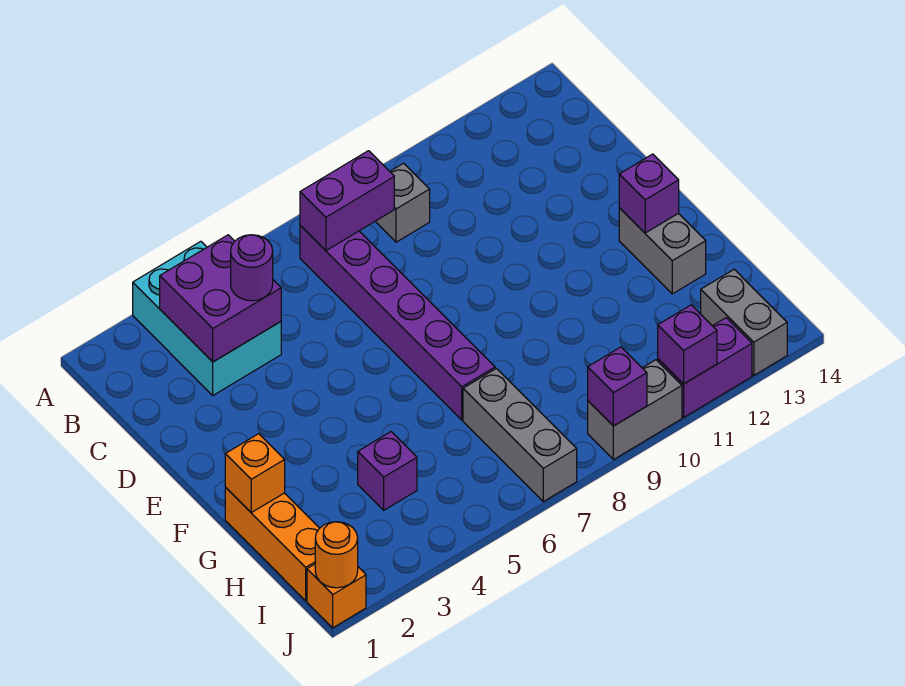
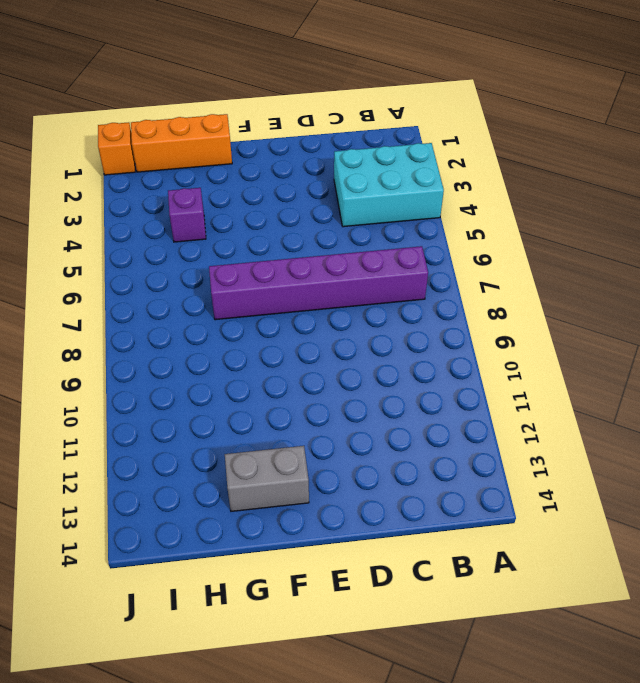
none -> grey brick B9 level 1
none -> grey brick H7:J7 level 1
none -> grey brick I13:J13 level 1

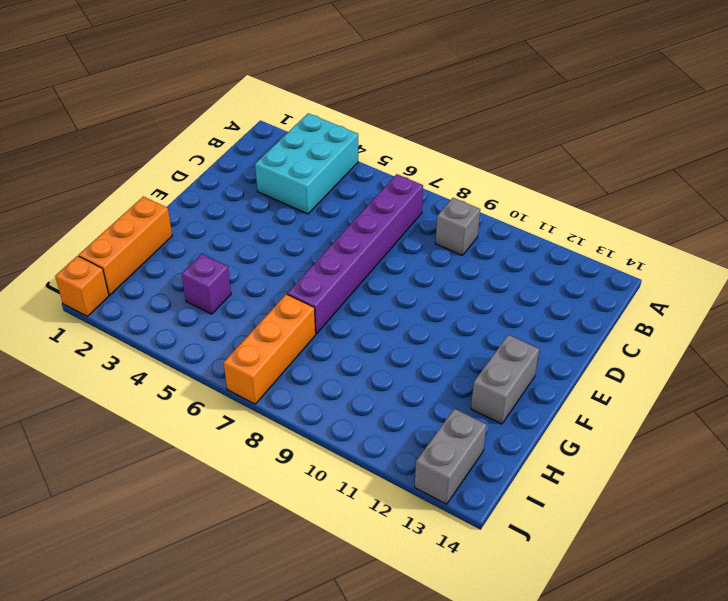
orange brick H7:J7 level 1 -> grey brick H7:J7 level 1
none -> grey brick J9:J10 level 1
none -> purple brick J11:J12 level 1
none -> purple brick B3:C4 level 2

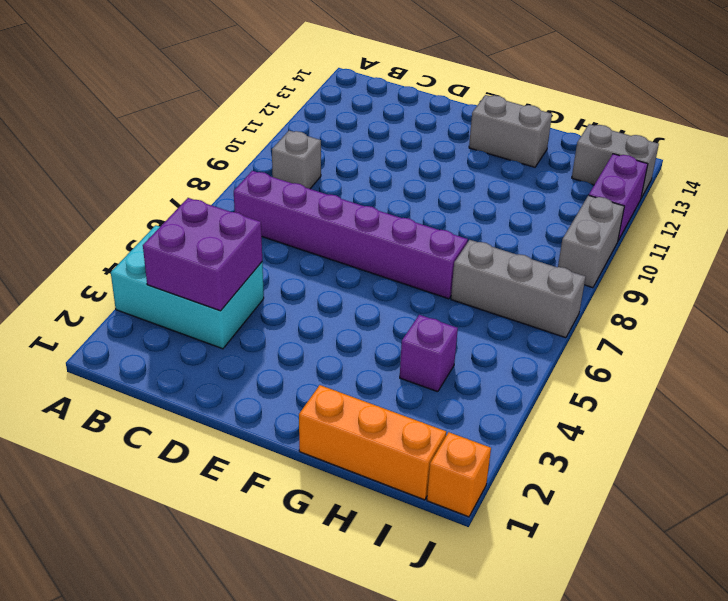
none -> purple brick B7:B8 level 2
none -> purple brick F13 level 2
none -> orange brick G1 level 2

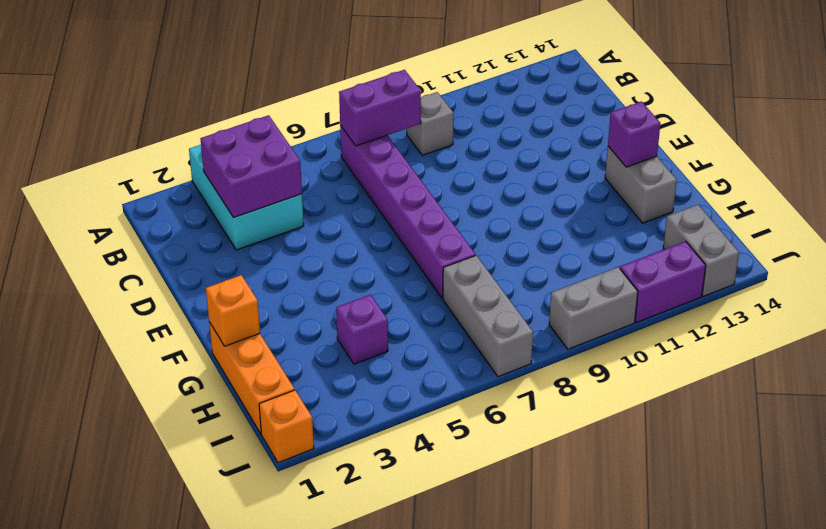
none -> orange round brick J1 level 2
none -> purple brick J9 level 2
none -> purple brick J11 level 2

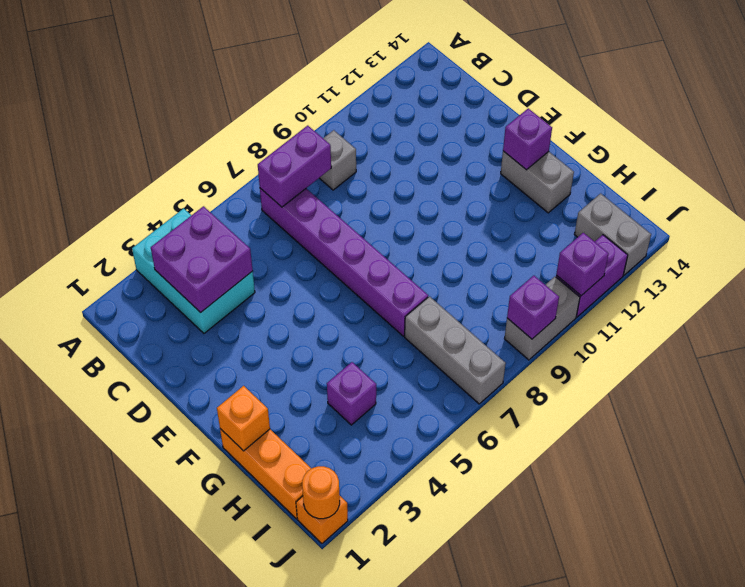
none -> purple round brick C4 level 3

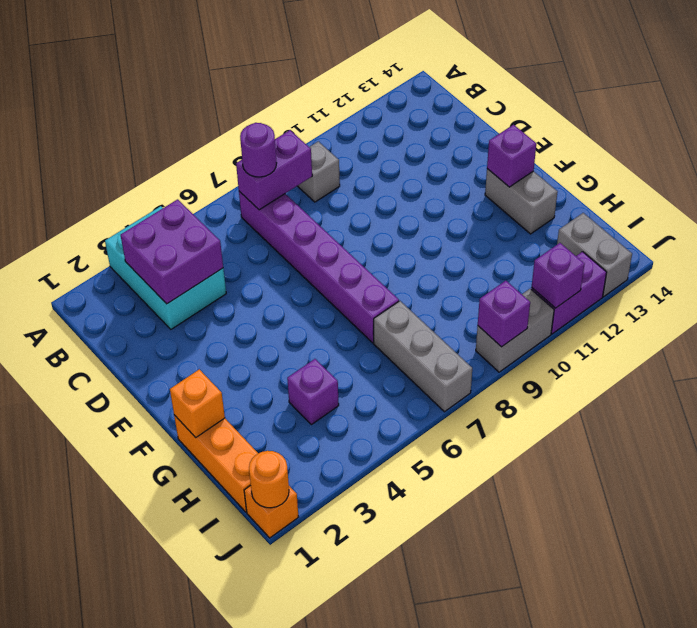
purple round brick B7 level 3 -> purple round brick C4 level 3

